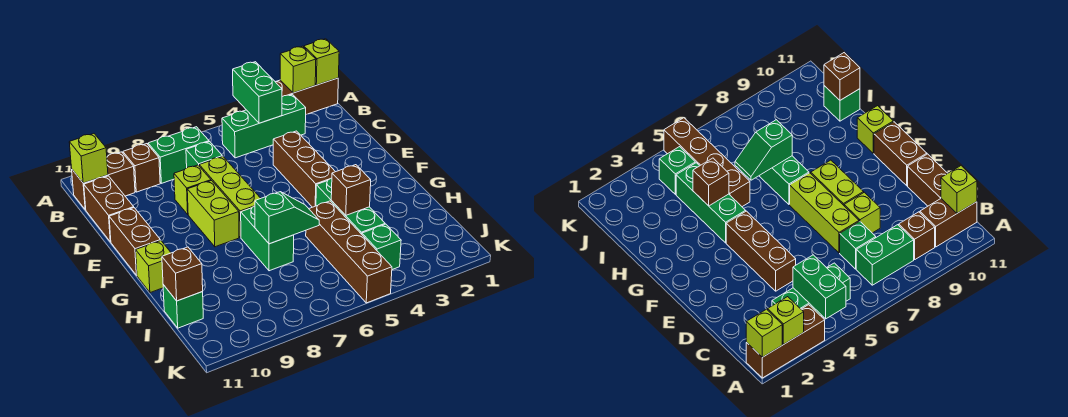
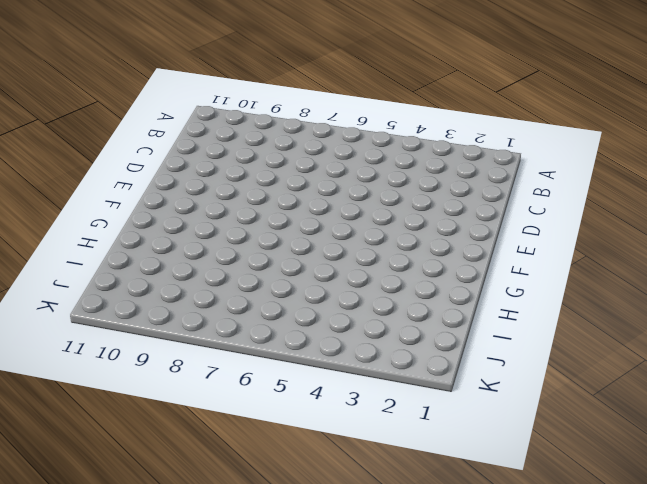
none -> brown brick A1:A3 level 1
none -> green brick B3:B5 level 1
none -> green brick B7:B8 level 1

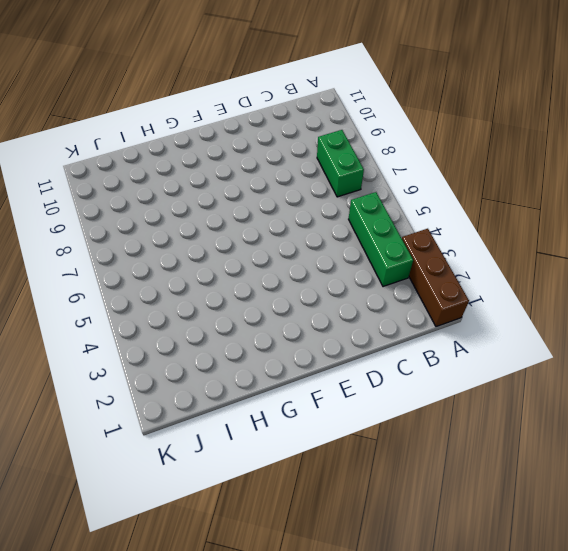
none -> brown brick B9 level 1
none -> brown brick B10:B11 level 1
none -> green brick C7 level 1

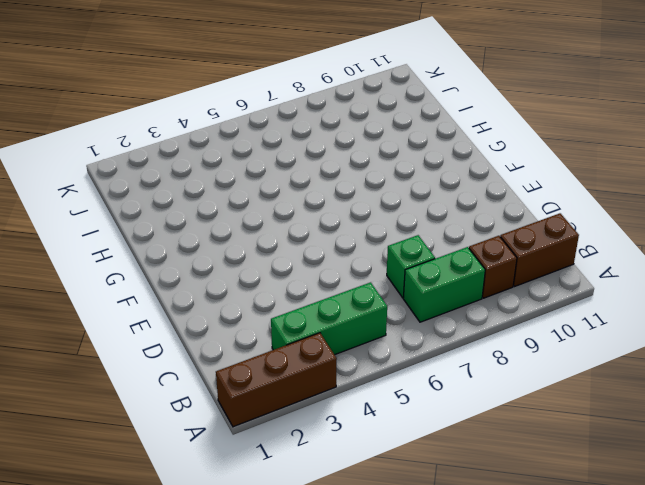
none -> brown brick C11:D11 level 1
none -> brown brick D4:F4 level 1
none -> lime brick D7:F7 level 1

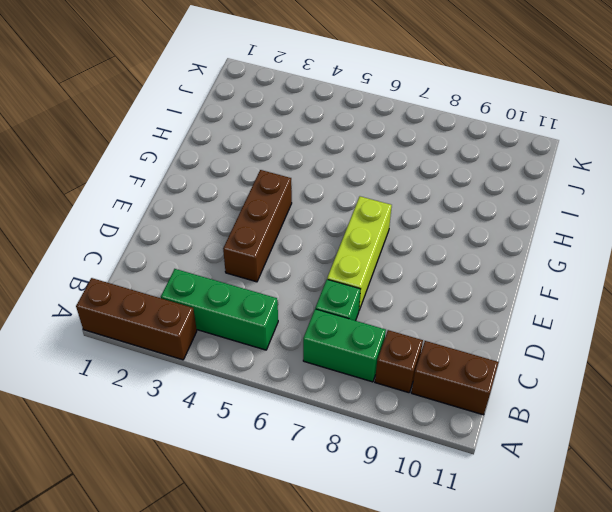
none -> brown brick C11:D11 level 1
none -> lime brick D8 level 1
none -> lime brick E8:F8 level 1

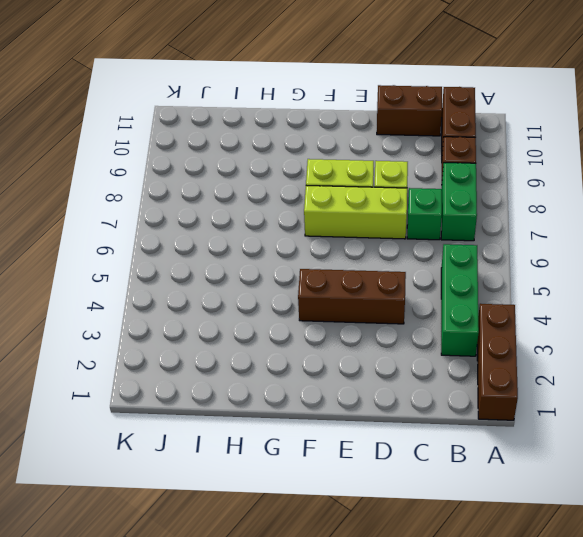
none -> brown brick E11:F11 level 1
none -> green brick G4:I4 level 1
none -> green brick G7:H7 level 1

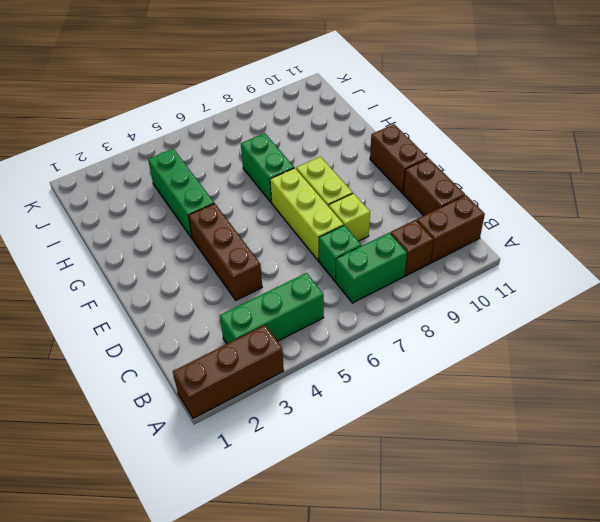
none -> lime brick G11 level 1
none -> brown brick H5:K5 level 1
none -> green brick I11 level 1

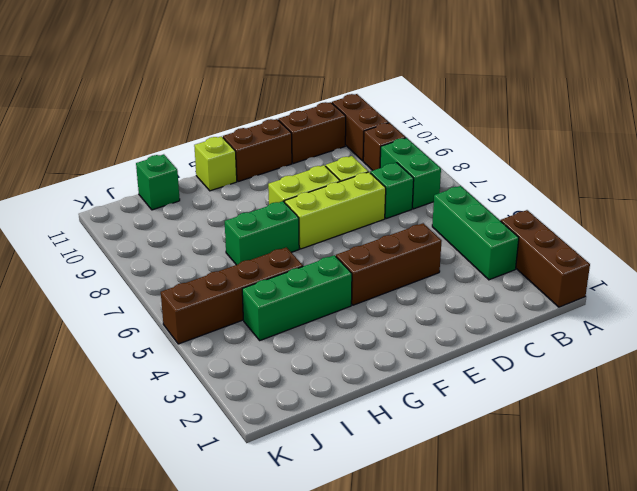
none -> green brick J4 level 1
none -> lime brick A1 level 2
none -> lime brick A2 level 2

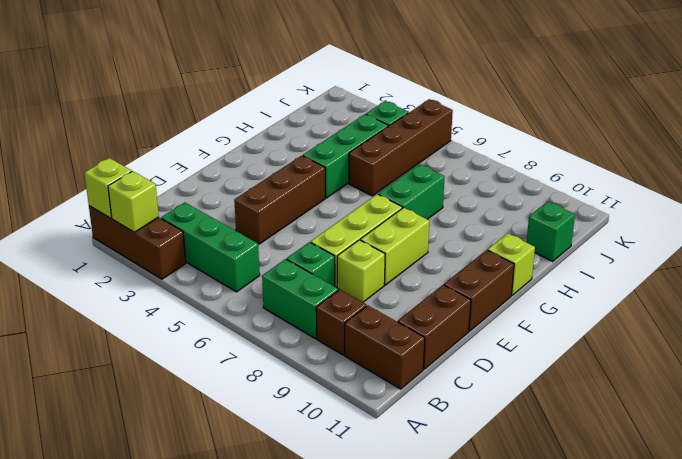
none -> green brick A4:B4 level 2
none -> lime brick B11 level 2
none -> brown brick H4 level 2

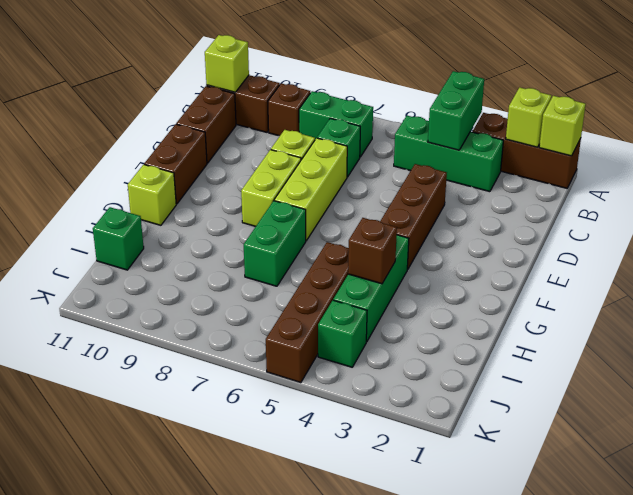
none -> green slope H6:H7 level 2 top 7
none -> brown brick I11 level 2

